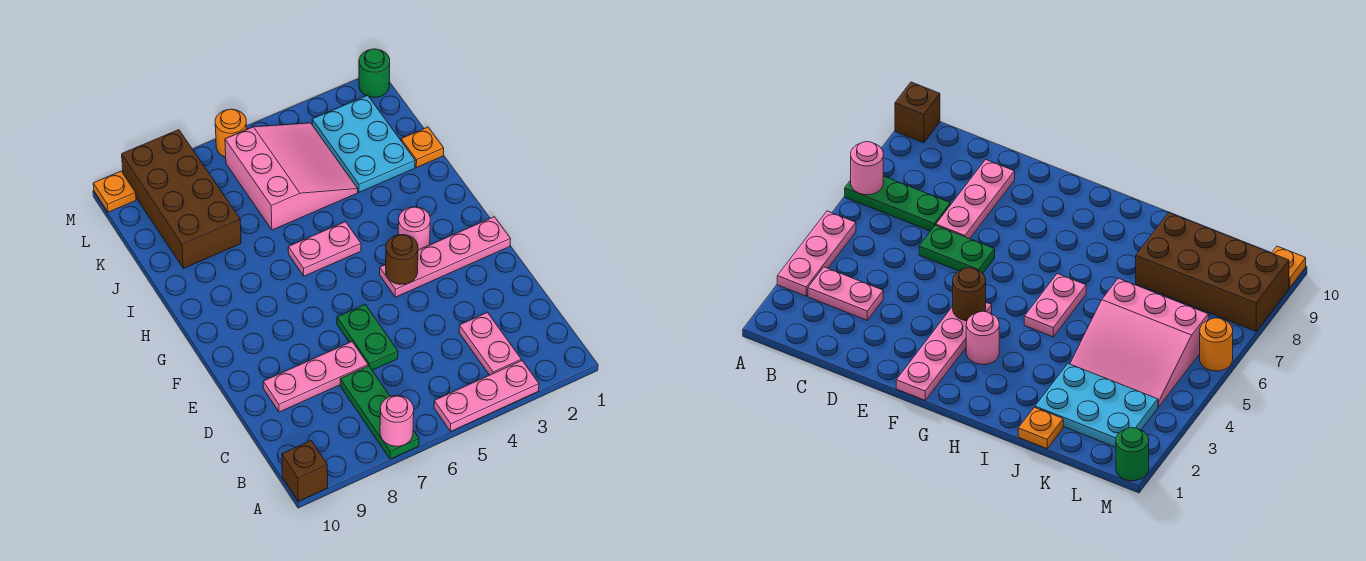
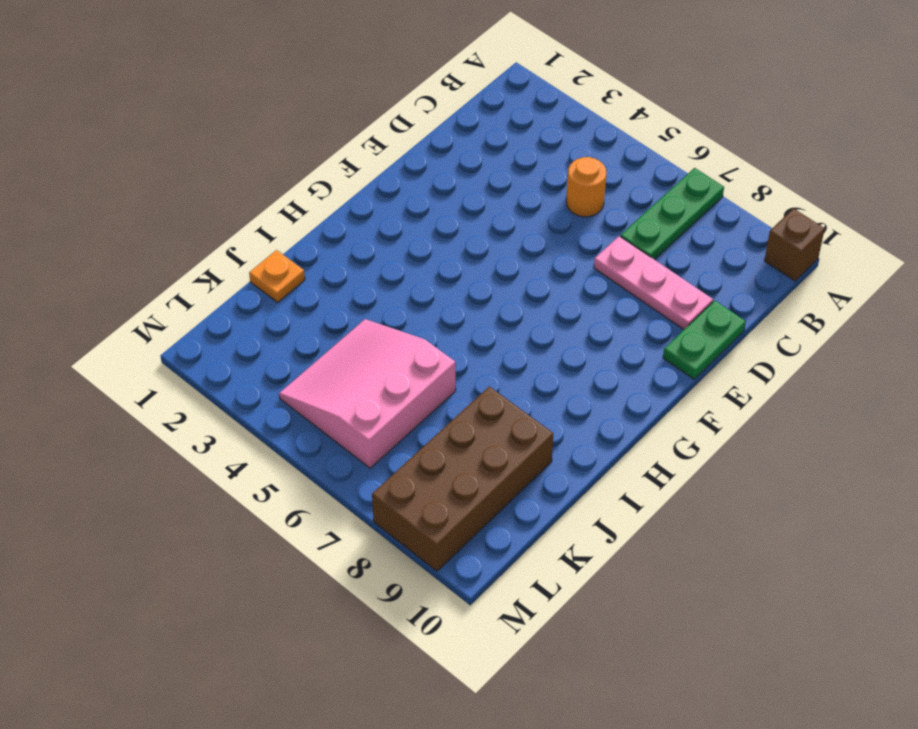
orange round brick C5 level 1 -> orange round brick M6 level 1
green plate D10:E10 level 1 -> green plate D6:E6 level 1
none -> pink plate A3:A5 level 1
none -> pink plate B3:C3 level 1
none -> pink plate F1:F4 level 1

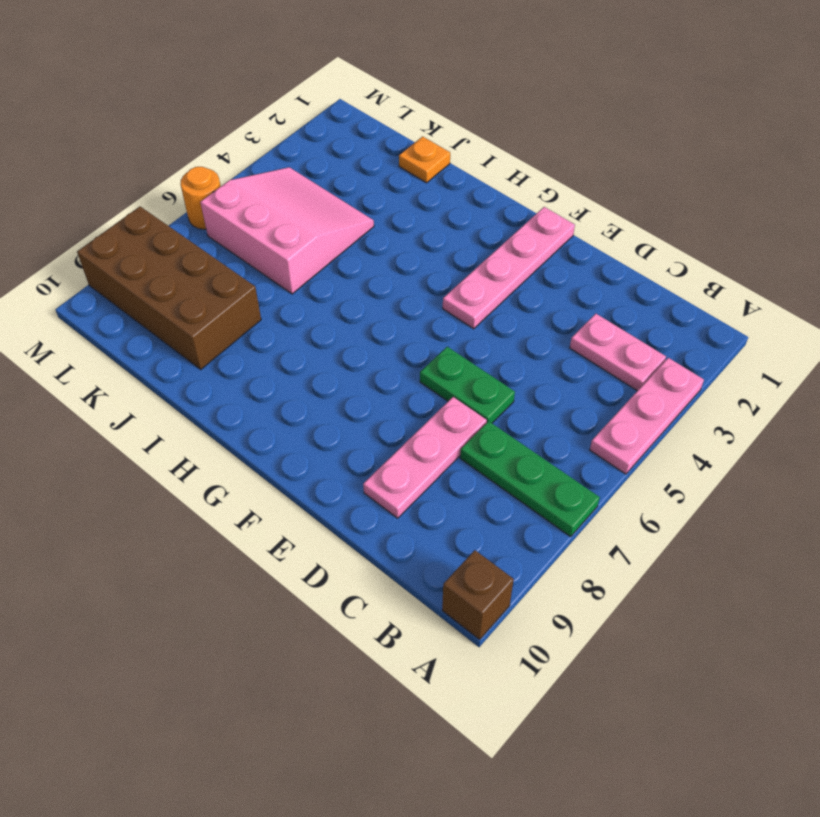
none -> pink round brick G3 level 1
none -> pink plate H5:H6 level 1
none -> cyan plate J2:L3 level 1

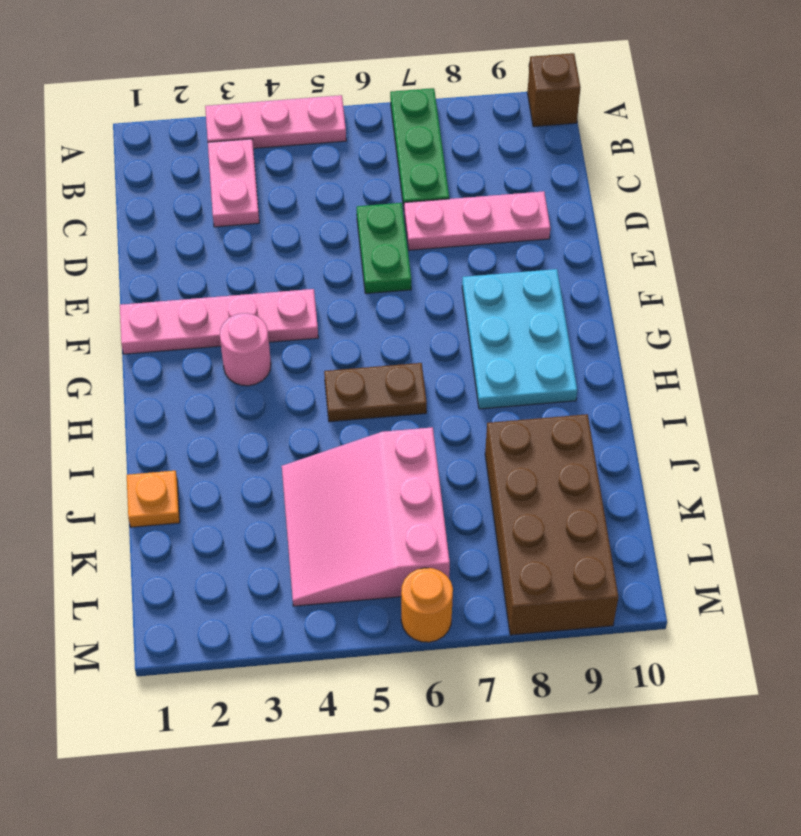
cyan plate F8:H9 level 1 -> cyan plate J2:L3 level 1
brown plate H5:H6 level 1 -> pink plate H5:H6 level 1
none -> green round brick M1 level 1
none -> orange plate M10 level 1
none -> pink round brick A7 level 2

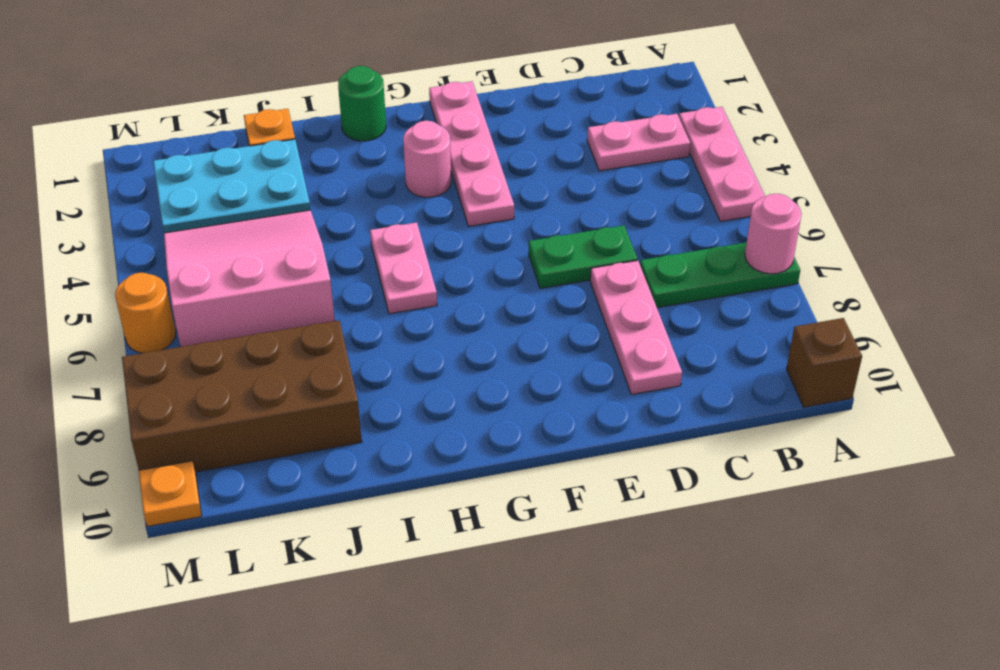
green round brick H1 level 1 -> green round brick M1 level 1
none -> brown round brick F4 level 2

